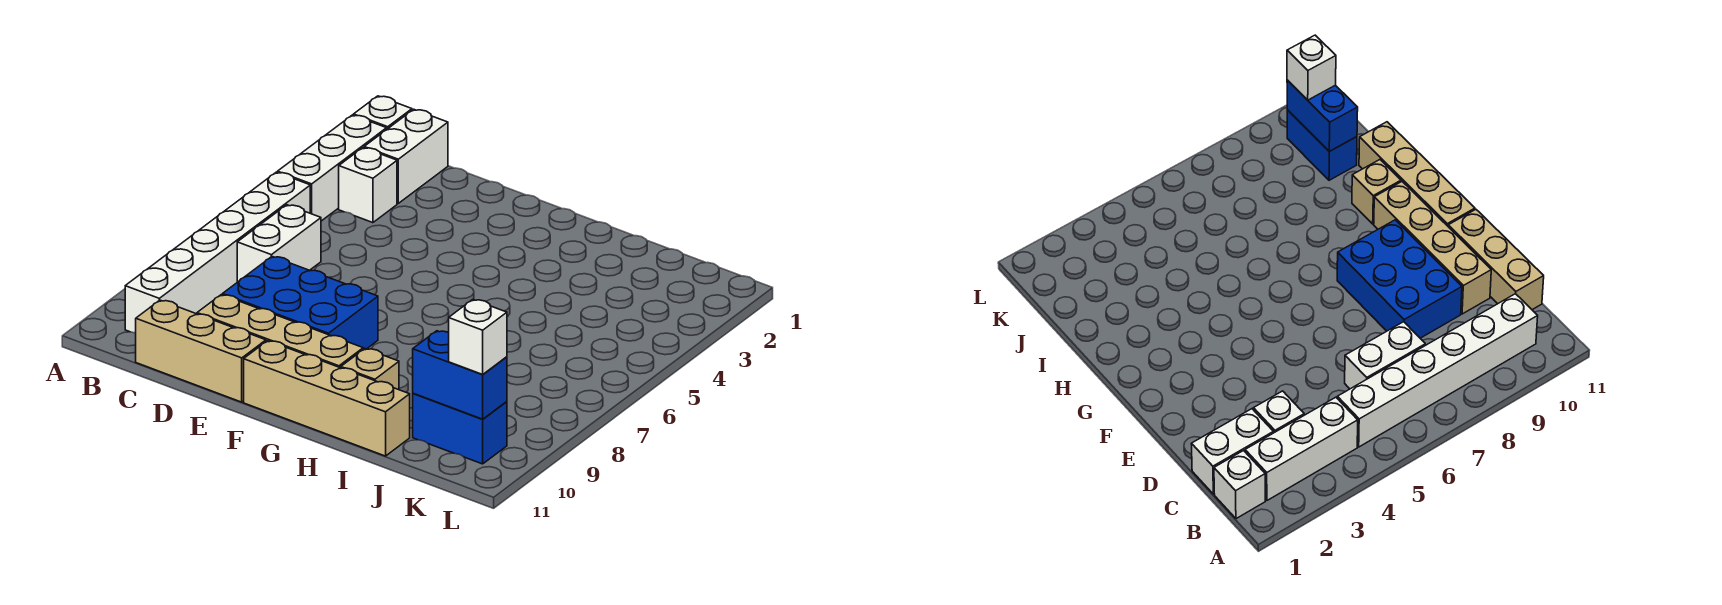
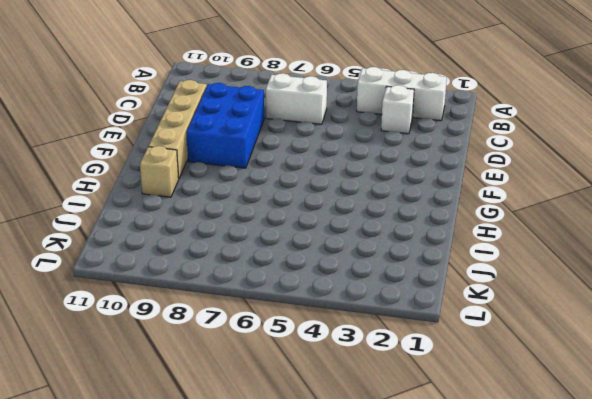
none -> white brick B1 level 1
none -> white brick B5:B10 level 1
none -> white brick C1:C2 level 1

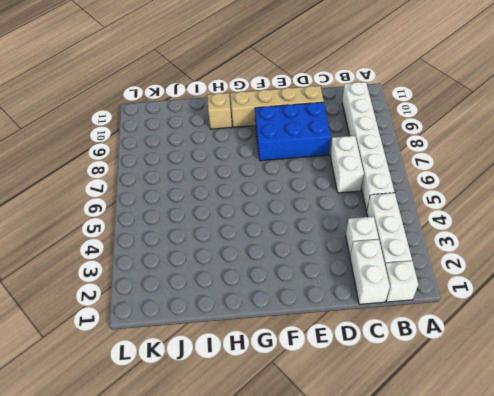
none -> tan brick C11:E11 level 1
none -> tan brick F11:I11 level 1
none -> blue brick J10:K10 level 1

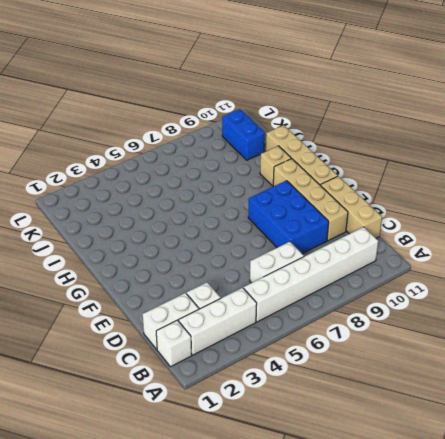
none -> blue brick J10:K10 level 2
none -> white brick K10 level 3

